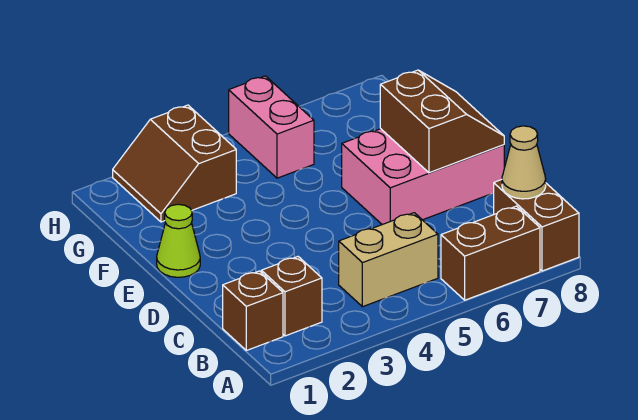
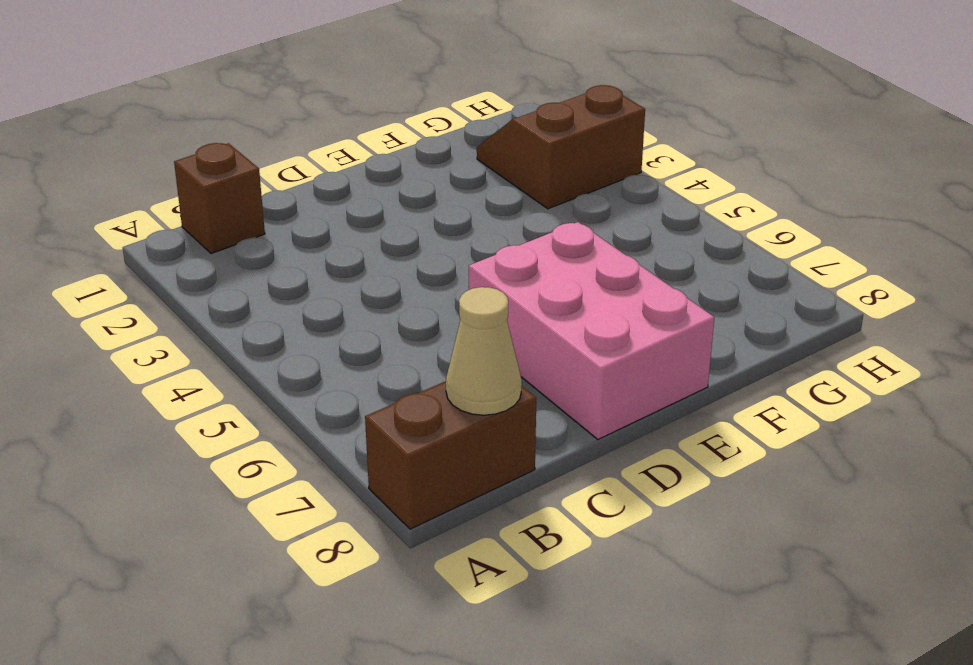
none -> brown brick A6:A7 level 1
none -> brown brick B2 level 1

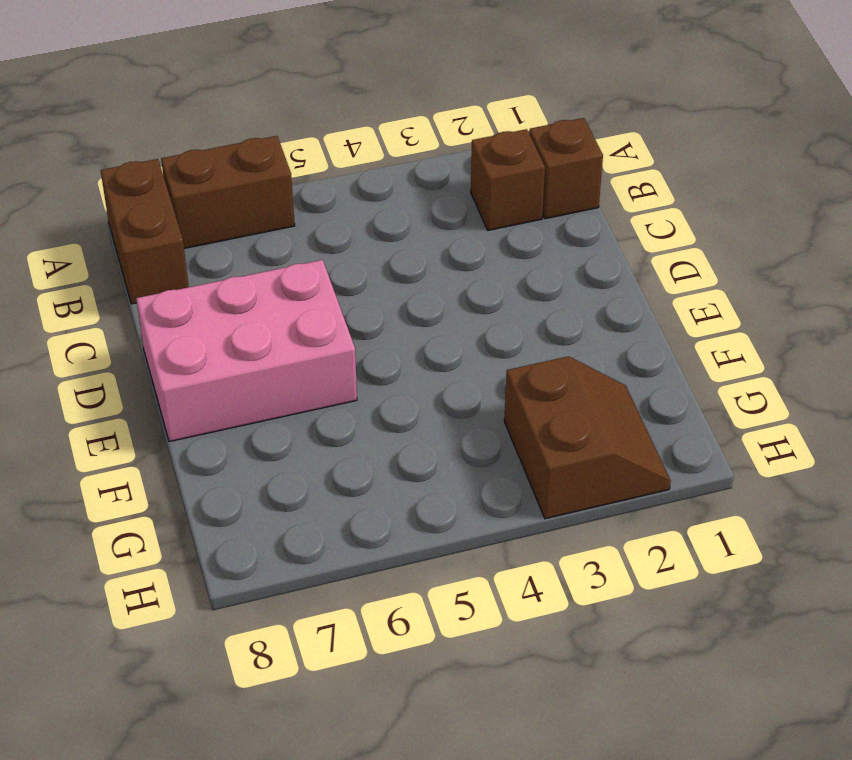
none -> tan brick B4:B5 level 1
none -> lime cone E1 level 1

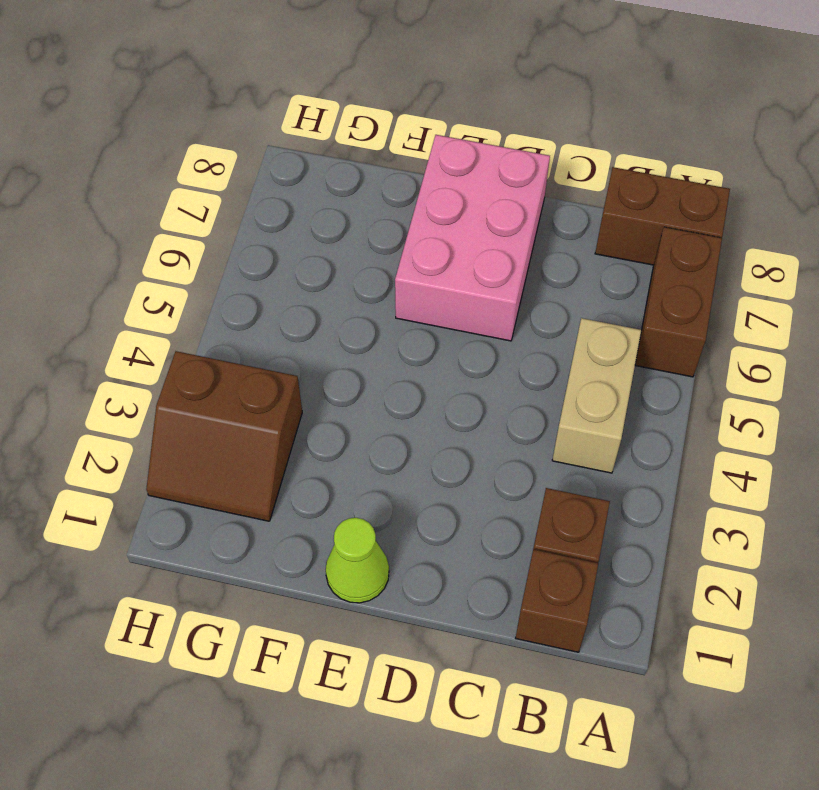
none -> pink brick G5:H5 level 1
none -> tan cone B8 level 2

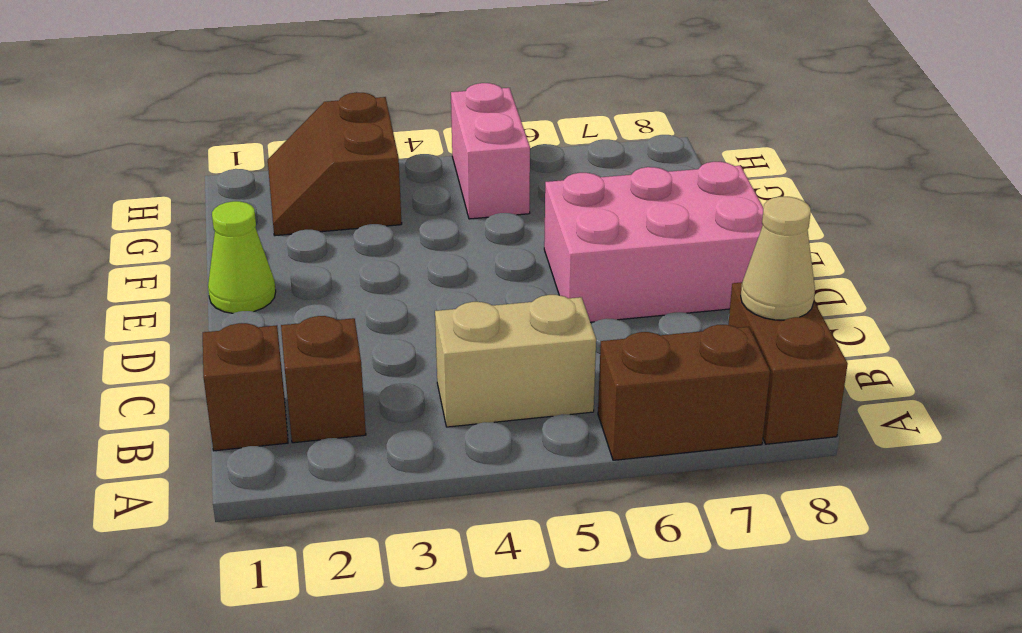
none -> brown slope D7:E8 level 2 top 7

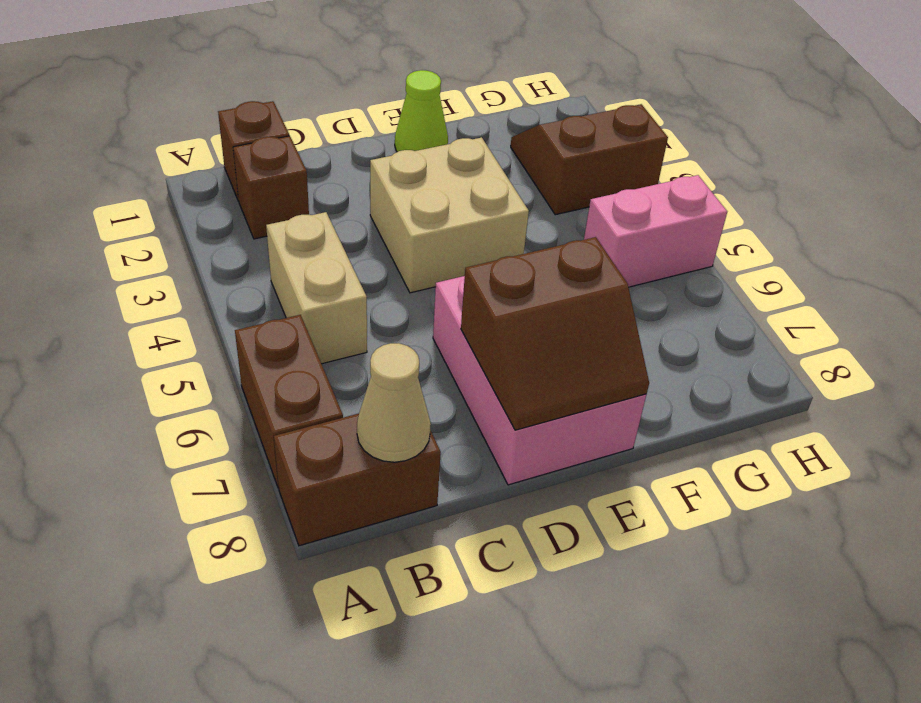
tan brick D3:E4 level 1 -> none

